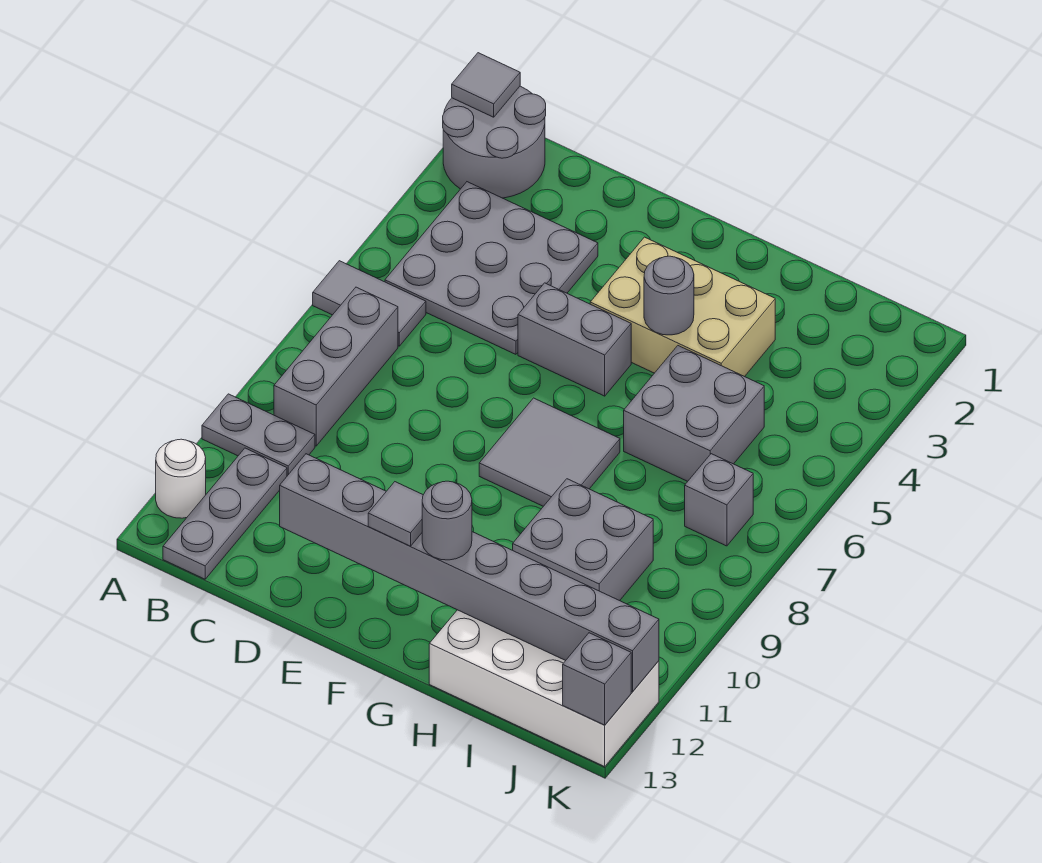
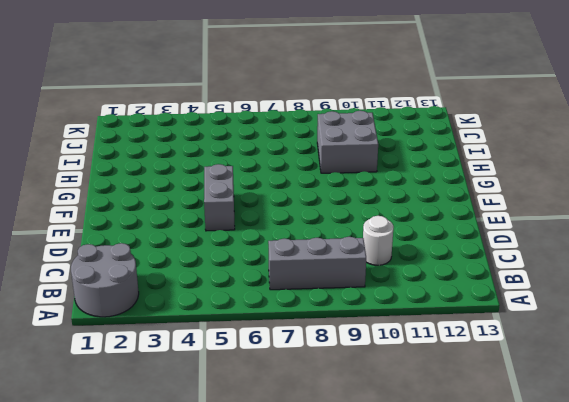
white round brick C10 level 1 -> white round brick A12 level 1
none -> grey tile A6:B6 level 1
none -> grey plate A10:B10 level 1
none -> grey plate B3:D5 level 1

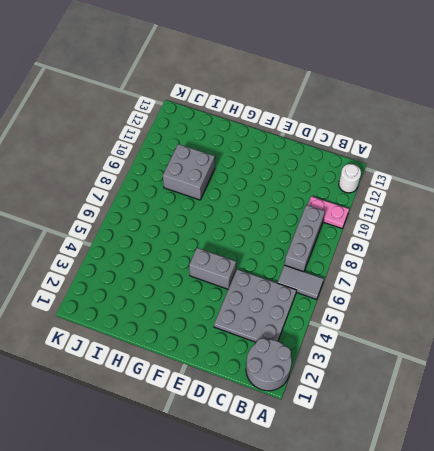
pink plate A10:B10 level 1 -> grey plate A10:B10 level 1
none -> grey plate B11:B13 level 1
none -> tan brick F3:H4 level 1
none -> grey tile F7:G8 level 1

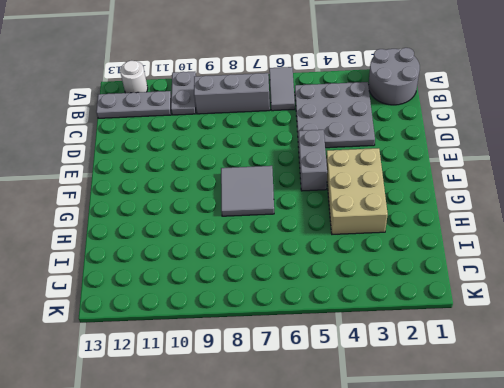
none -> grey brick H5:I6 level 1
none -> grey brick H9:I10 level 1
none -> white brick H12:K13 level 1

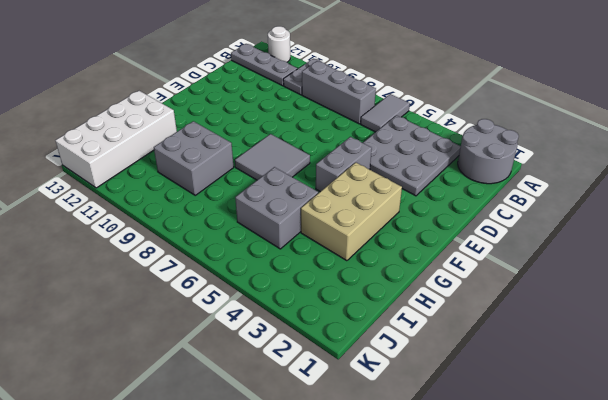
none -> grey brick J7 level 1
none -> grey tile A1 level 2
none -> grey brick D12:K12 level 2

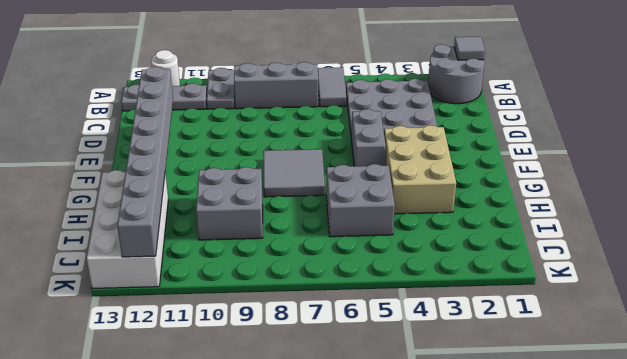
none -> grey brick J7 level 1
none -> grey round brick G4 level 2
none -> grey brick K13 level 2

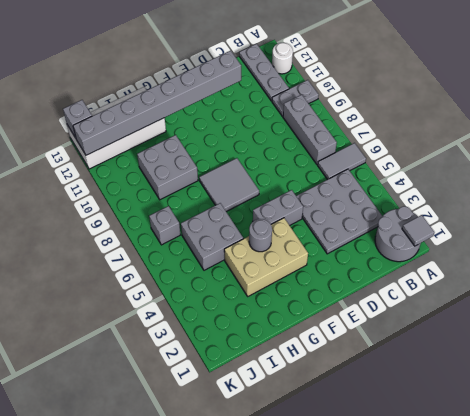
none -> grey tile F12 level 3
none -> grey round brick G12 level 3

